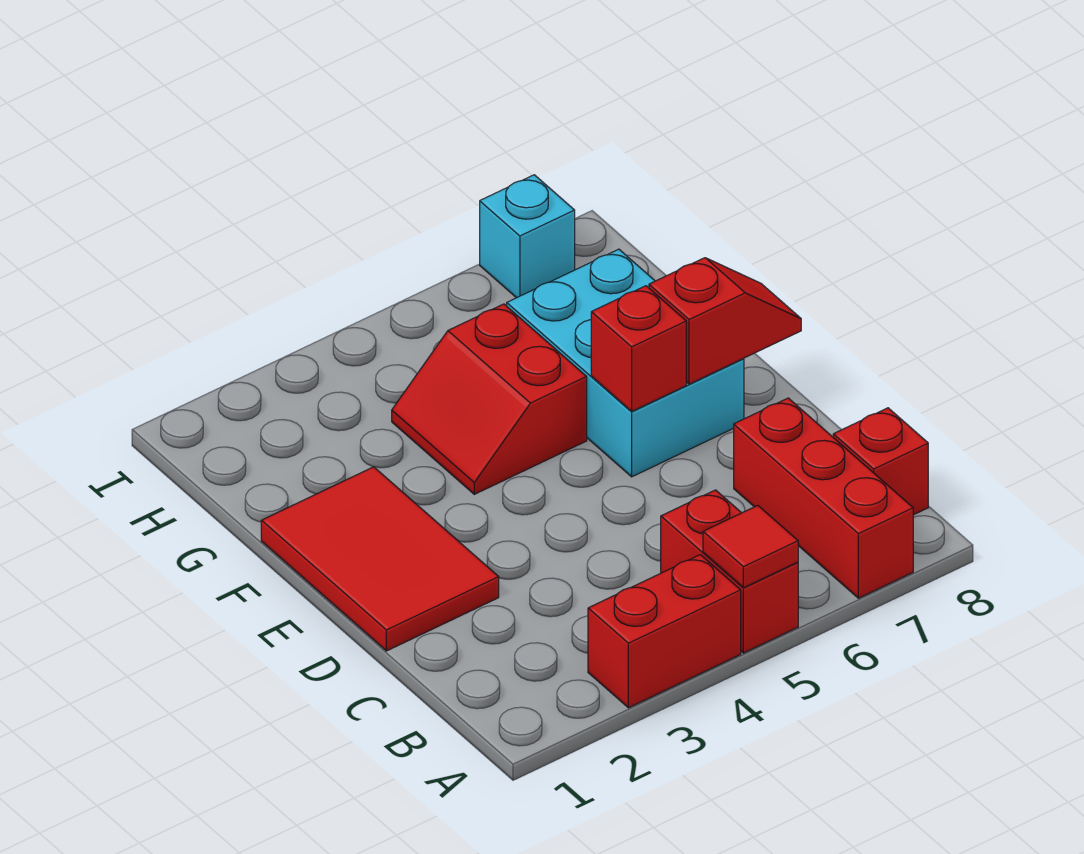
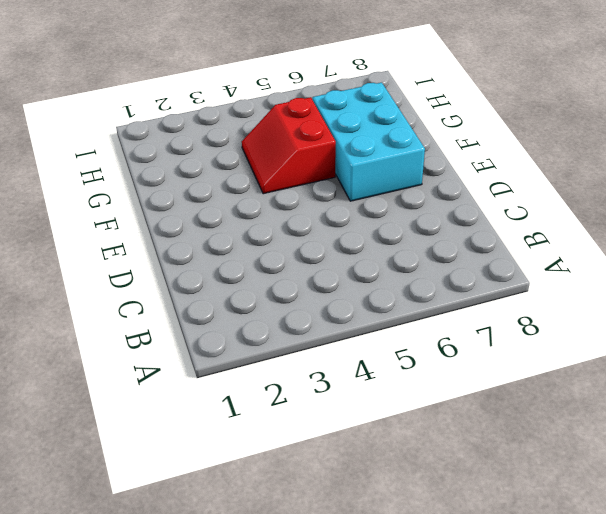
none -> red brick A3:A4 level 1
none -> red brick A5:B5 level 1

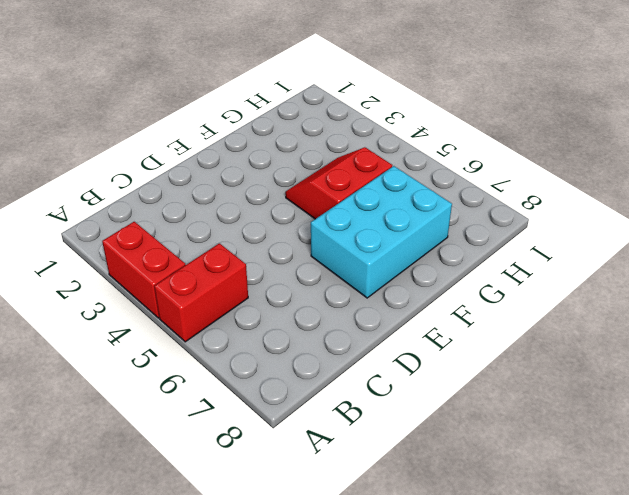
none -> red brick A7:C7 level 1
none -> red brick B8 level 1

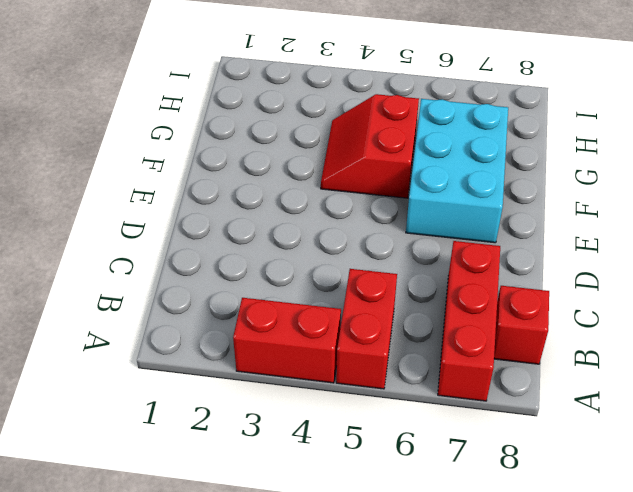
none -> red tile D1:F2 level 1
none -> cyan brick I7 level 1

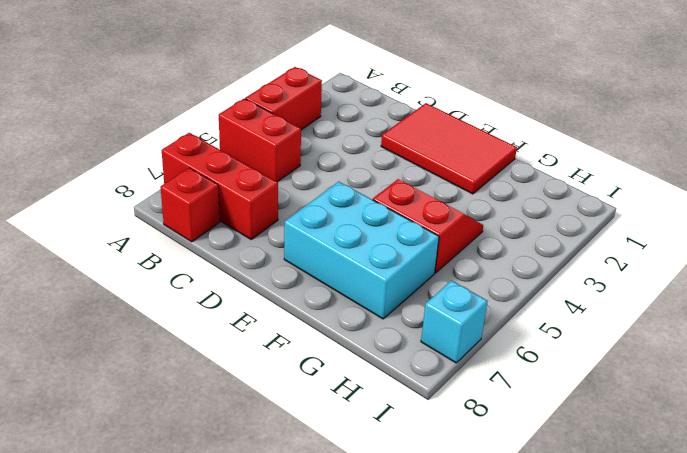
none -> red tile A5 level 2
none -> red brick E6 level 2

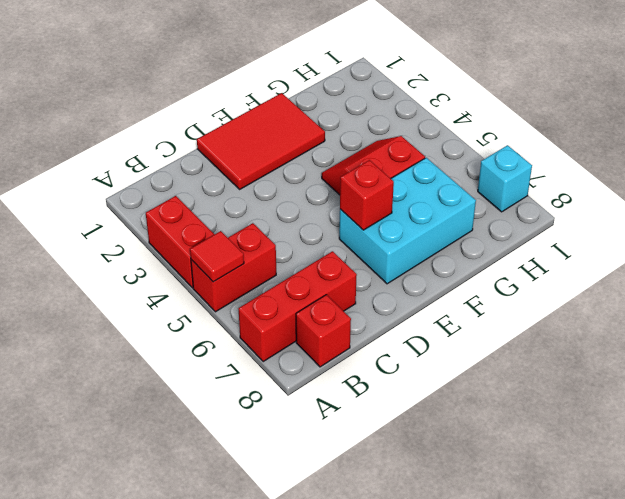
none -> red slope E7:E8 level 2 top 7

